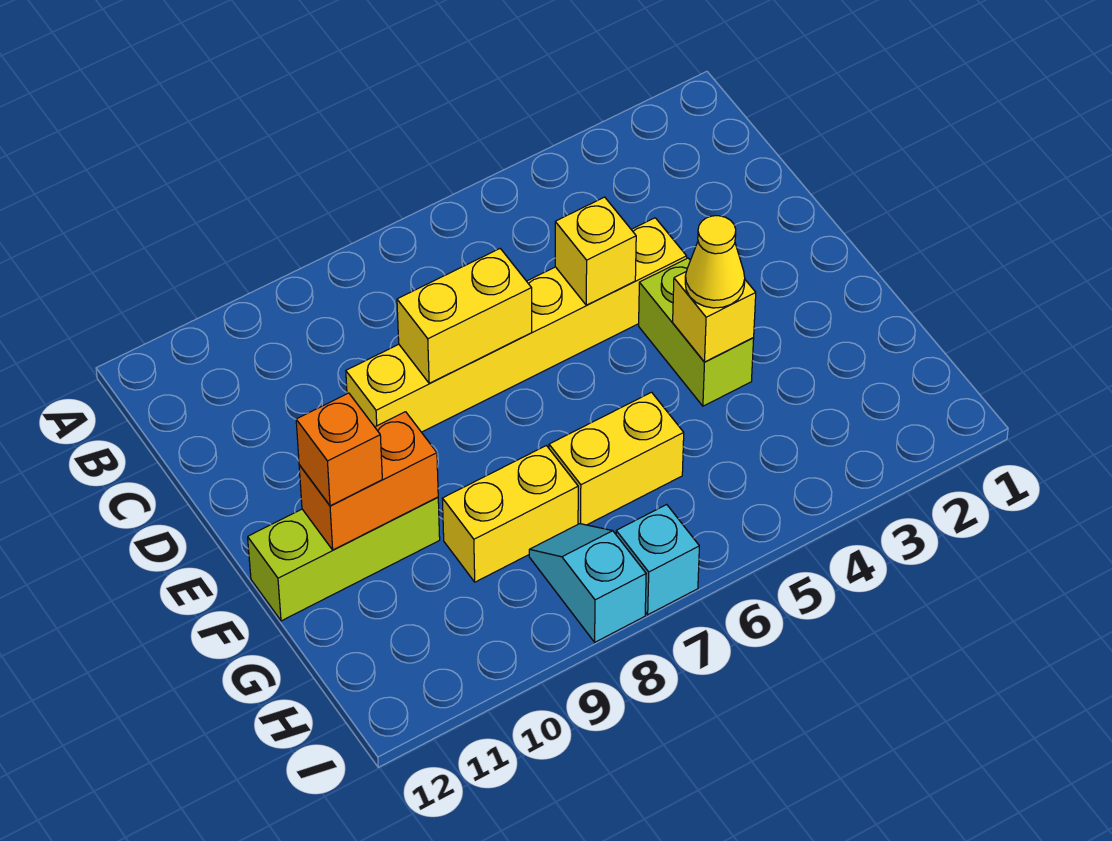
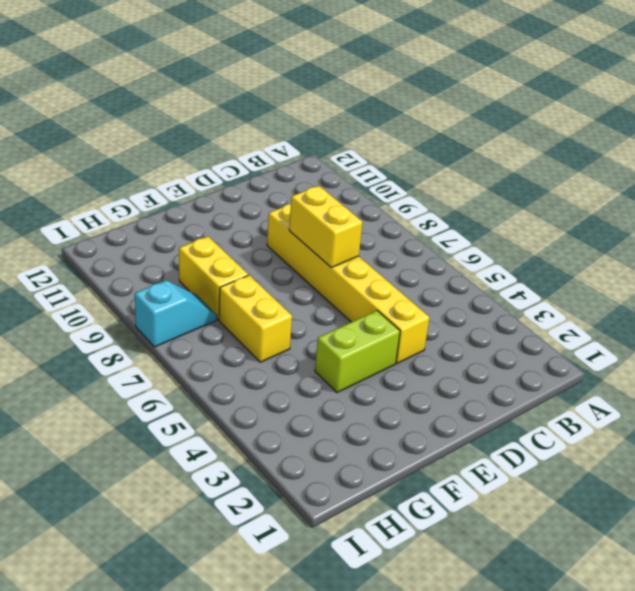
none -> lime brick F10:F12 level 1
none -> cyan brick I7 level 1
none -> yellow brick D5 level 2

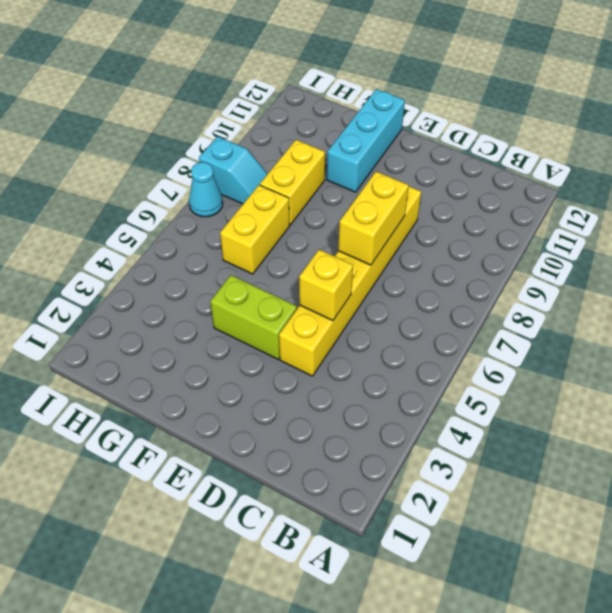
cyan brick F10:F12 level 1 -> lime brick F10:F12 level 1
cyan cone I7 level 1 -> cyan brick I7 level 1
none -> yellow brick F4 level 2
none -> orange brick F10:F11 level 2
none -> yellow cone F4 level 3

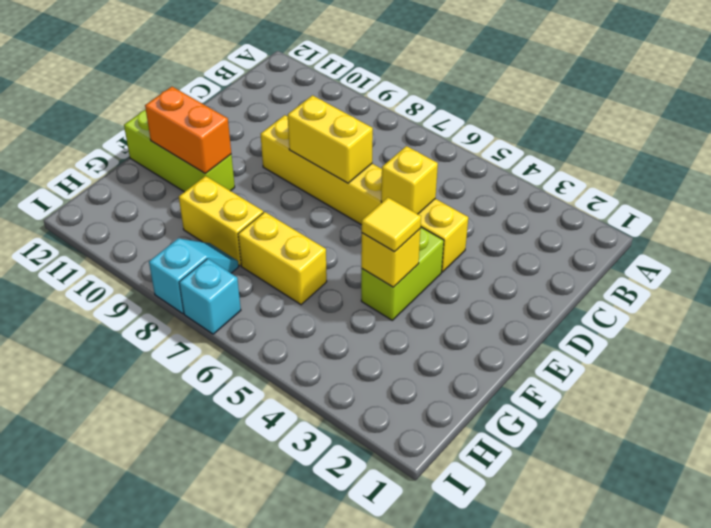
yellow tile F4 level 3 -> yellow cone F4 level 3
none -> orange brick F11 level 3

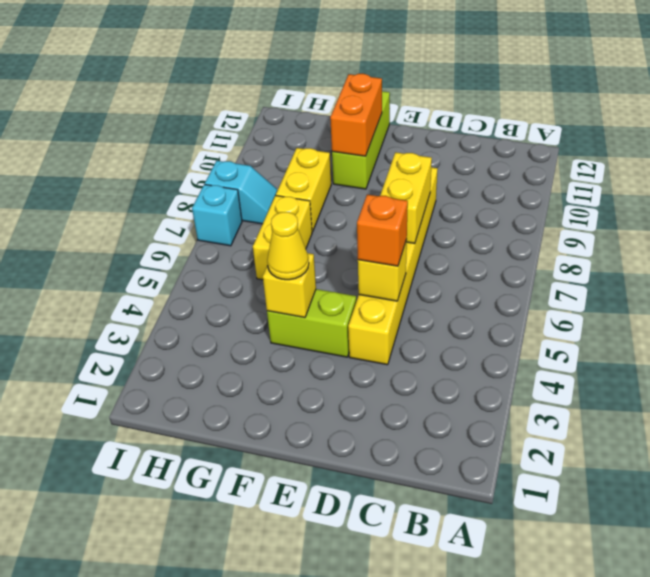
orange brick D5 level 3 -> orange brick F11 level 3

